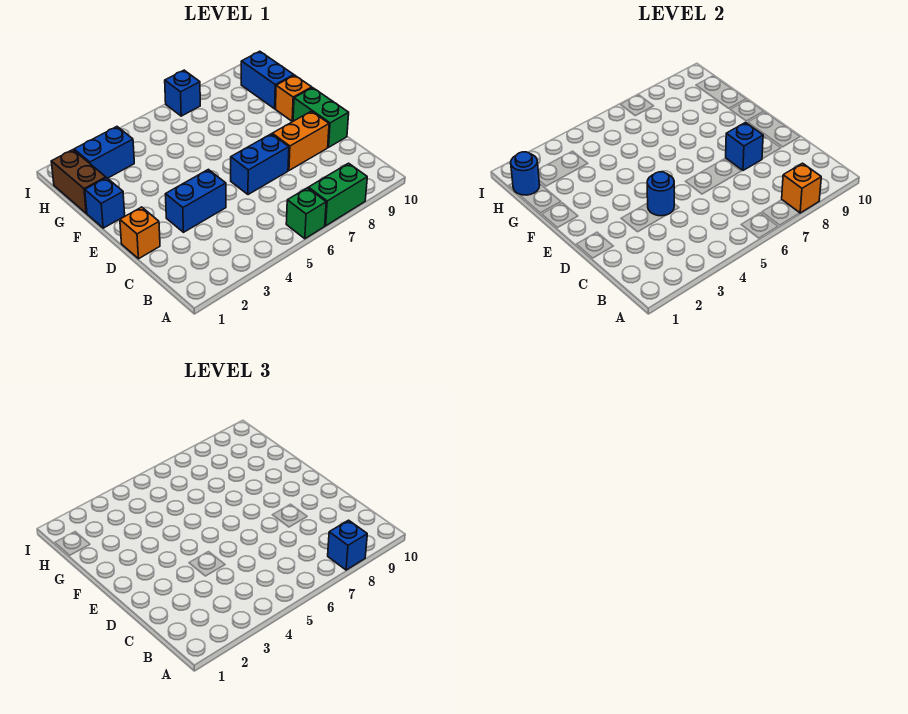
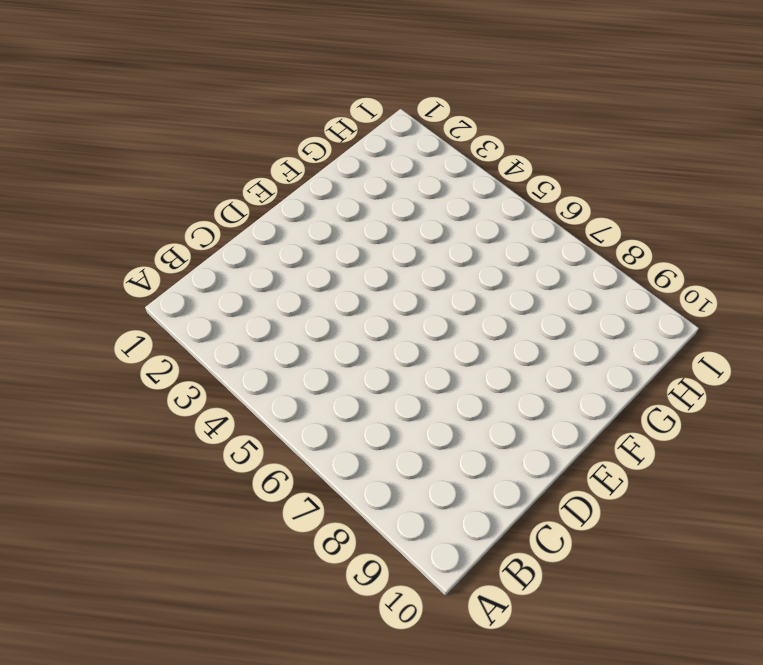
none -> green brick A6 level 1
none -> green brick A7:A8 level 1
none -> orange brick D1 level 1

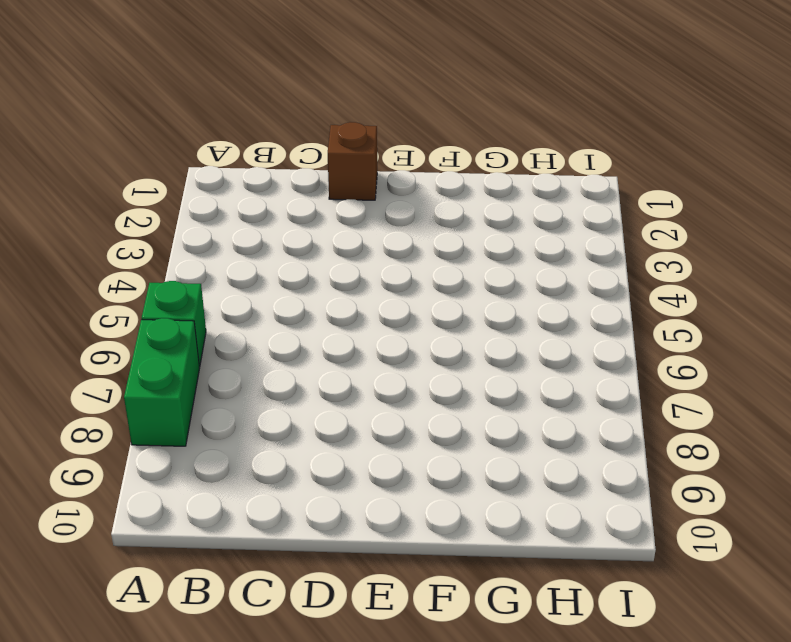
brown brick D1 level 1 -> orange brick D1 level 1
none -> blue brick D3:D4 level 1
none -> blue brick D6:D7 level 1
none -> orange brick D8:D9 level 1

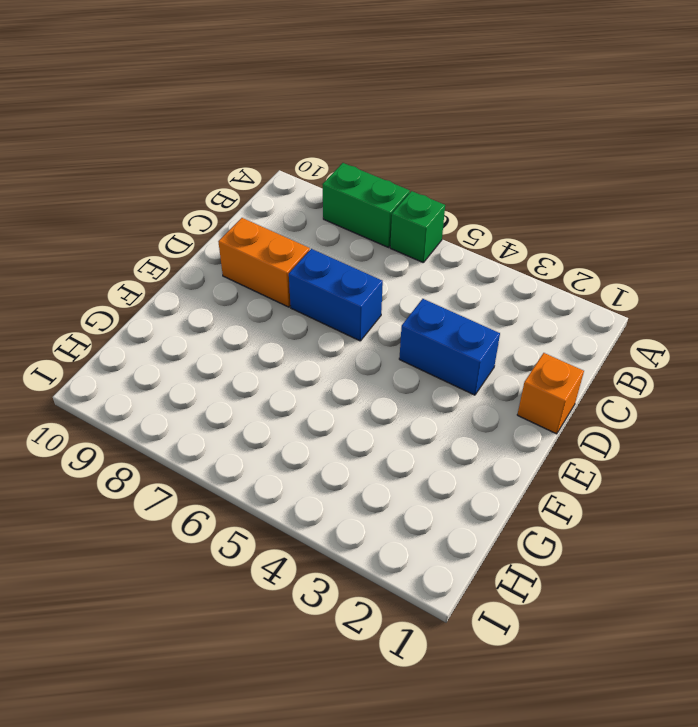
none -> green brick D10:E10 level 1
none -> blue brick F1 level 1
none -> orange brick F10 level 1

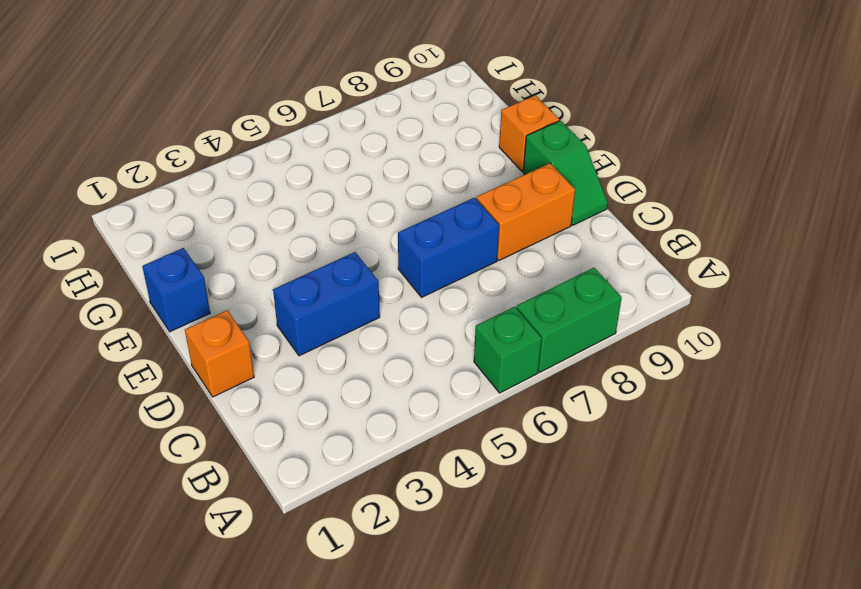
green slope D10:E10 level 1 top E -> green brick D10:E10 level 1
none -> brown brick G1:H1 level 1
none -> blue brick G10:H10 level 1
none -> blue brick H2:H3 level 1

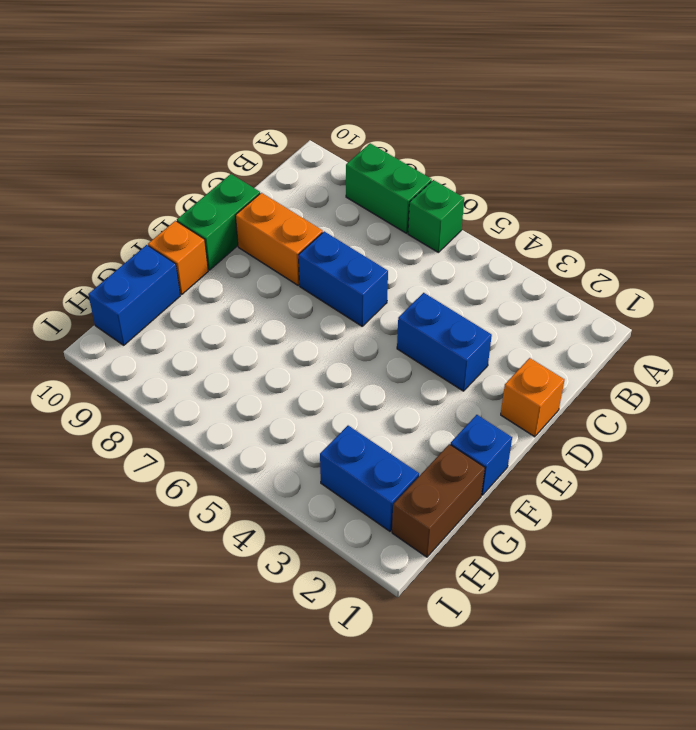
none -> blue brick I7 level 1
none -> orange brick A8 level 2
none -> blue round brick D4 level 2

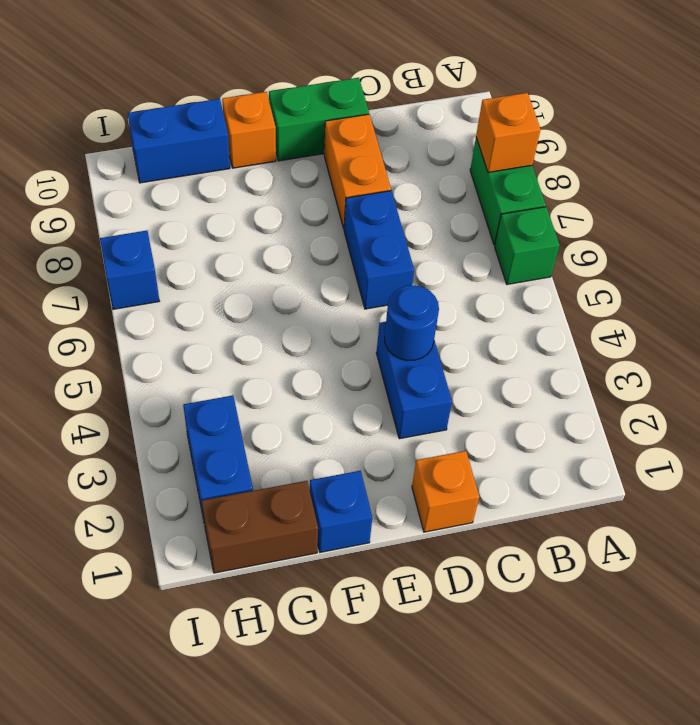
none -> blue brick D8 level 2
none -> blue round brick H1 level 2
none -> blue brick A8 level 3

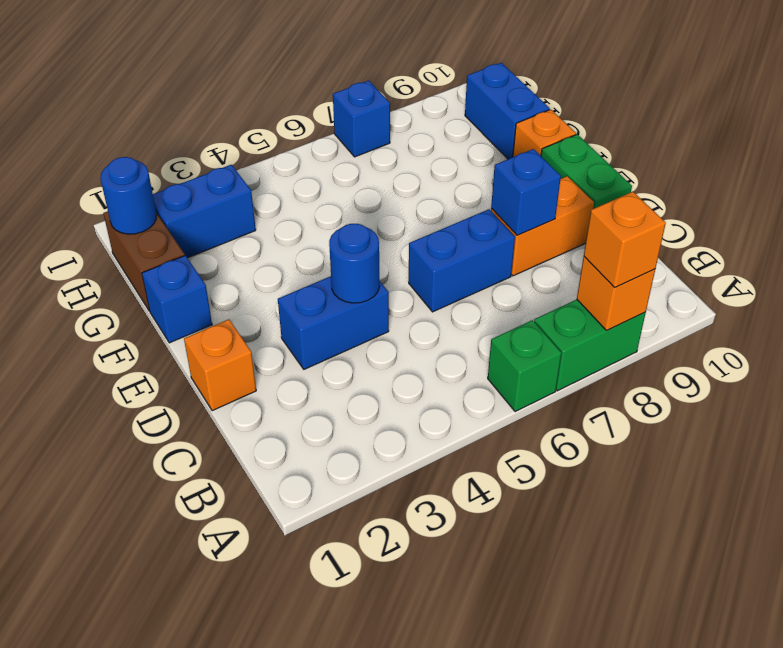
orange brick A8 level 3 -> blue brick A8 level 3

